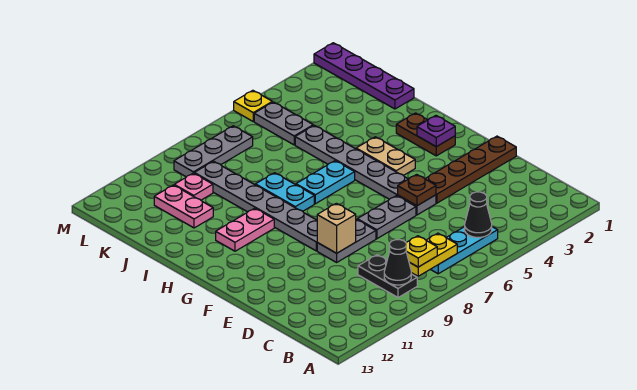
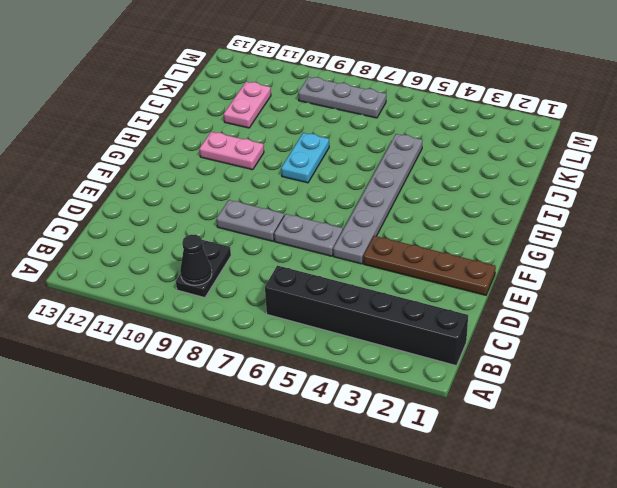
black brick B1:B6 level 1 -> cyan plate B5:B7 level 1
none -> grey plate F9:K9 level 1
none -> brown plate G2:H2 level 1
none -> tan plate G4:H4 level 1

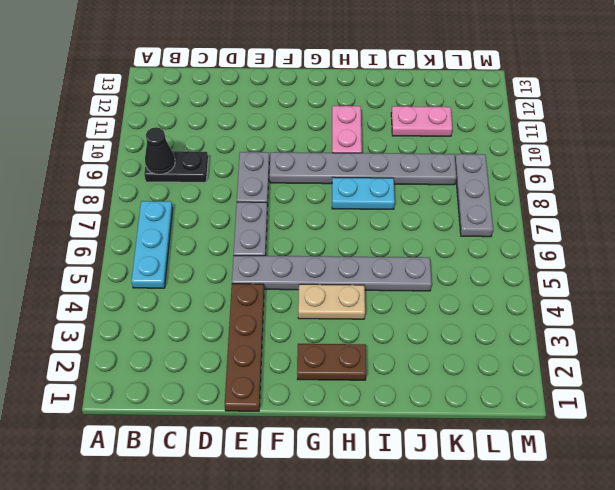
none -> cyan plate H6:H7 level 1
none -> purple plate J1:M1 level 1
none -> grey plate K5:L5 level 1

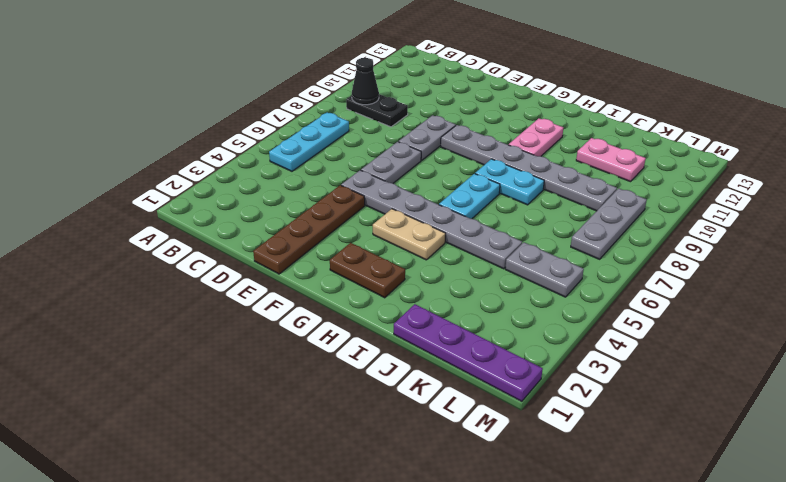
none -> pink plate K10 level 1
none -> yellow plate M5 level 1
none -> black cone B5 level 2

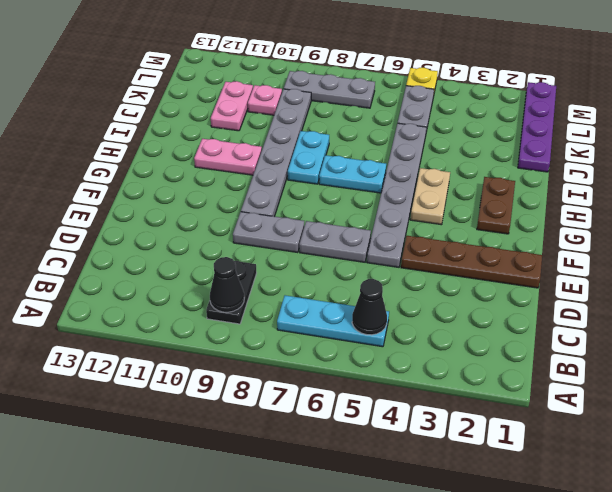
none -> yellow plate B7:B8 level 2
none -> brown plate E5 level 2
none -> tan brick E9 level 2

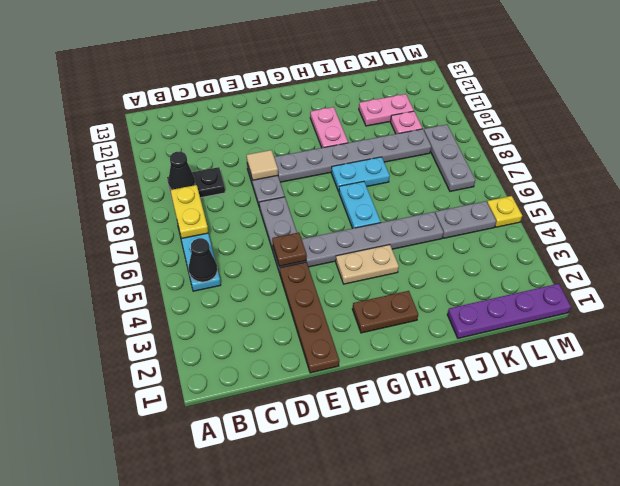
tan tile E9 level 2 -> tan brick E9 level 2
none -> purple plate G2 level 2
none -> yellow plate B8 level 3

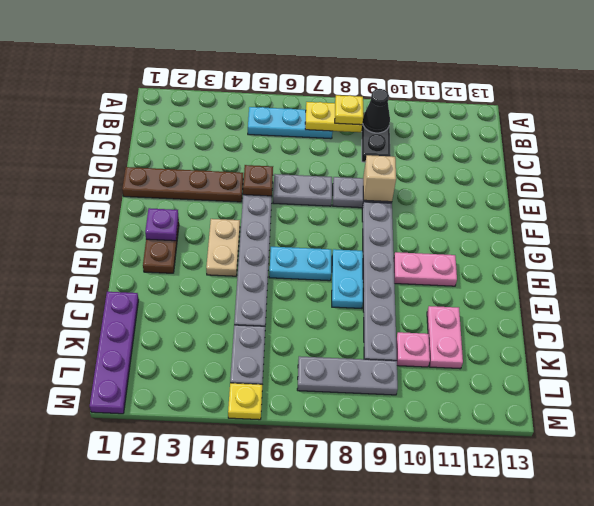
none -> black cone B5 level 2

